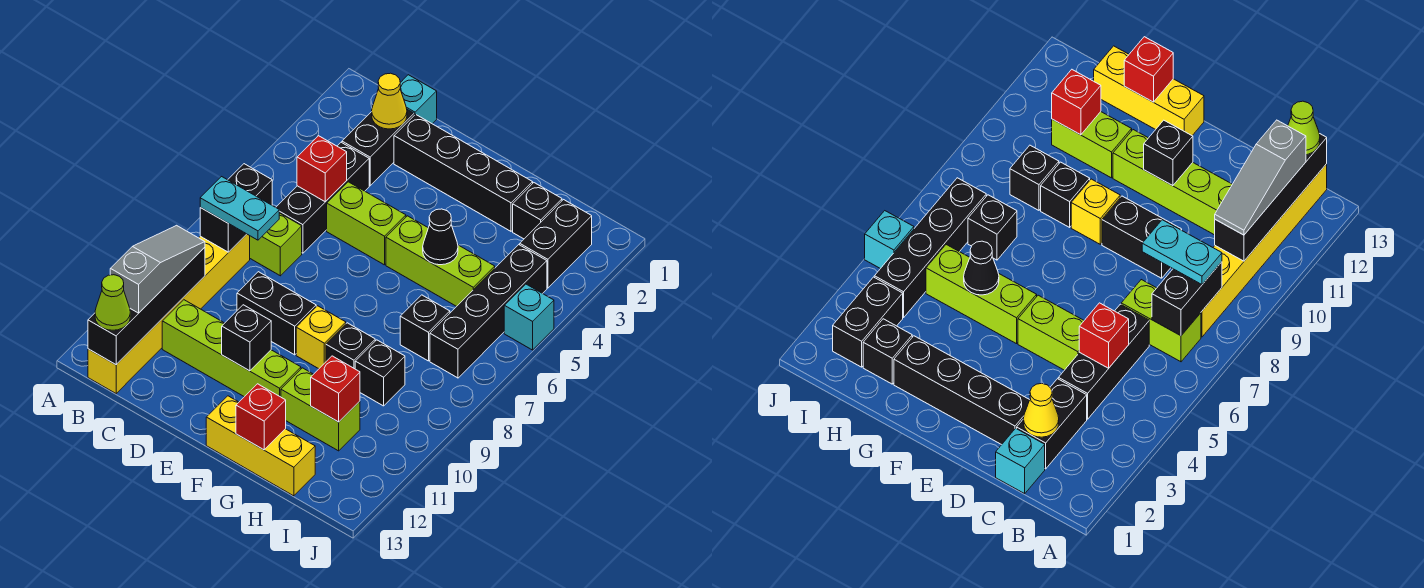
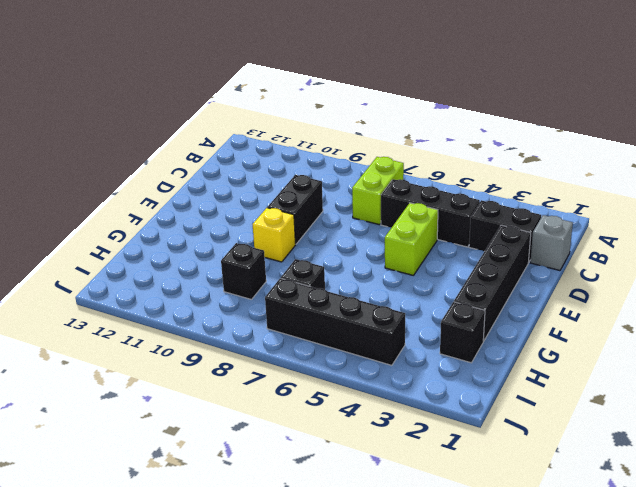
grey brick C1 level 1 -> cyan brick C1 level 1
none -> yellow brick B8:B13 level 1
none -> lime brick C11:F11 level 1
none -> lime brick F5:H5 level 1
none -> yellow brick F13:H13 level 1

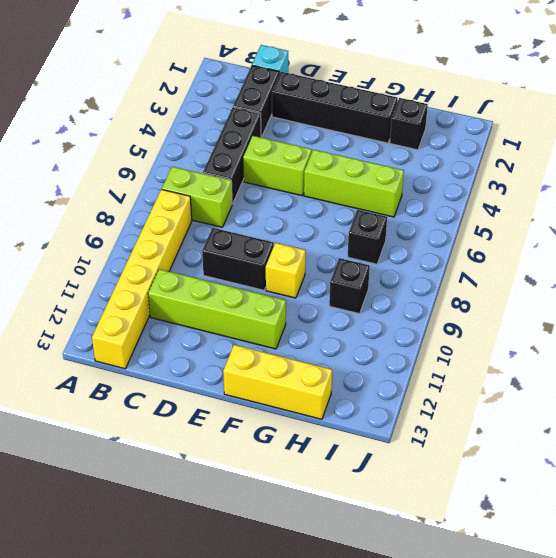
none -> black brick G9 level 1
none -> lime brick G11:H11 level 1
none -> black brick I2:I3 level 1
none -> black brick I4:I7 level 1

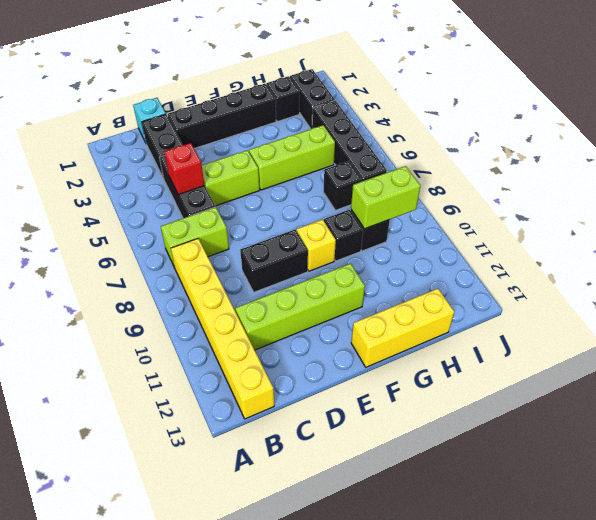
lime brick H9:I9 level 2 -> lime brick G11:H11 level 1
none -> cyan brick J5 level 1
none -> black brick B7:B8 level 2
none -> black brick B10:B13 level 2
none -> yellow cone C2 level 2

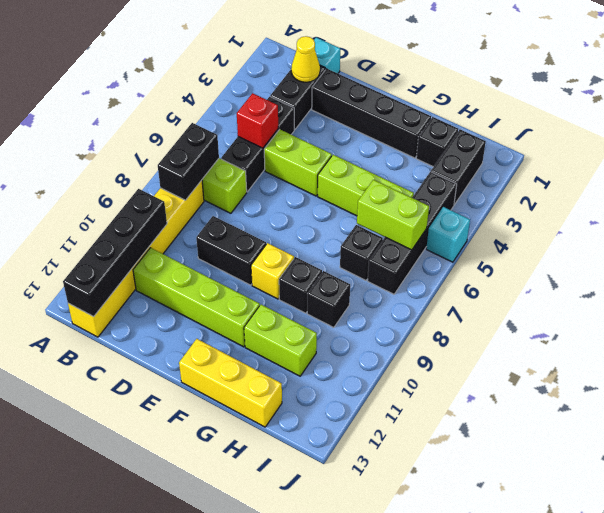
lime brick H6:I6 level 2 -> none
none -> black brick E11 level 2
none -> black cone G5 level 2
none -> red brick G13 level 2
none -> red brick H11 level 2

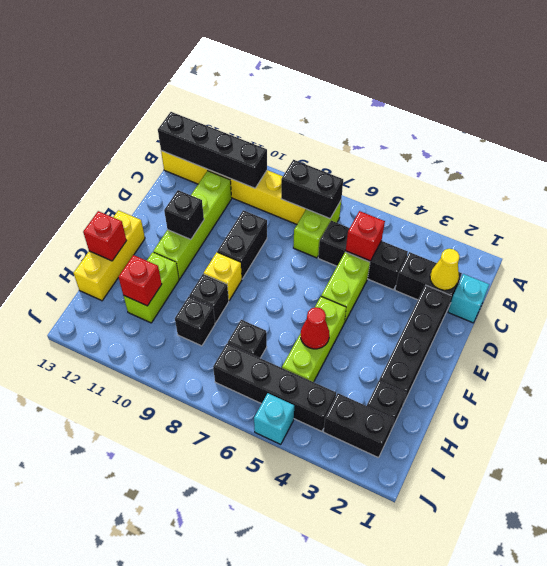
red cone G5 level 2 -> black cone G5 level 2
none -> cyan plate B8:C8 level 3
none -> grey slope B10:B12 level 3 top 12
none -> lime cone B13 level 3

